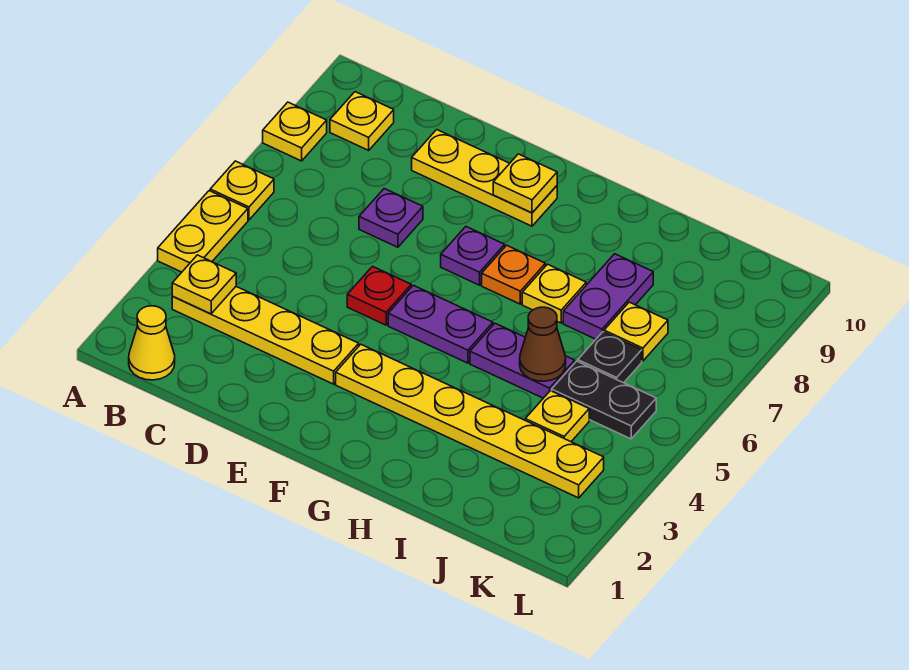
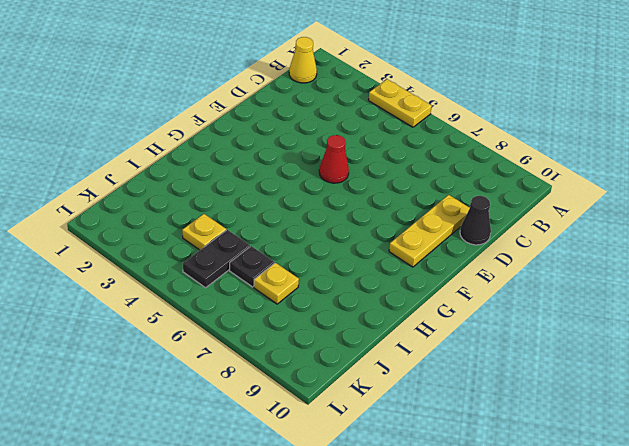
black cone D10 level 1 -> none
red cone E5 level 1 -> red plate E5 level 1
none -> yellow plate A6 level 1
none -> yellow plate A8 level 1
none -> yellow plate B3:E3 level 1

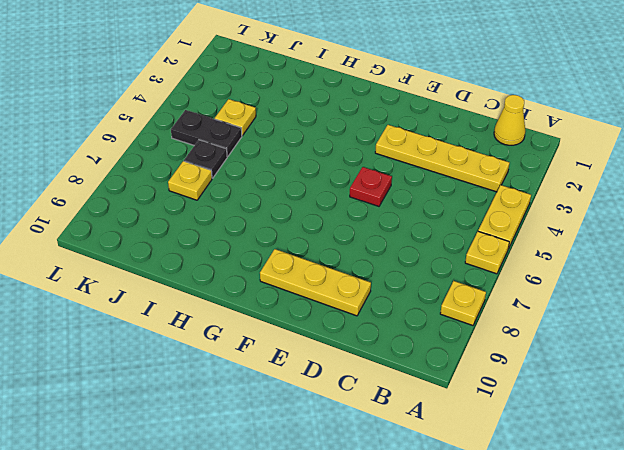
none -> yellow plate B9 level 1
none -> purple plate D7 level 1
none -> yellow plate F3:K3 level 1

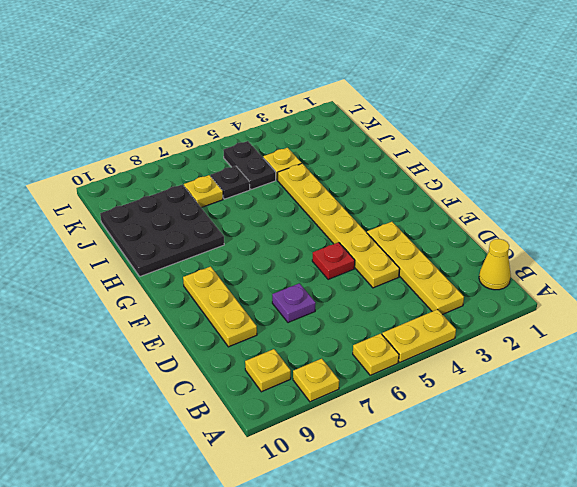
yellow plate D4:I4 level 1 -> yellow plate F3:K3 level 1
black plate H8:J10 level 1 -> purple plate I7:I8 level 1
none -> purple plate F5:G5 level 1
none -> purple plate F7 level 1
none -> orange plate G7 level 1

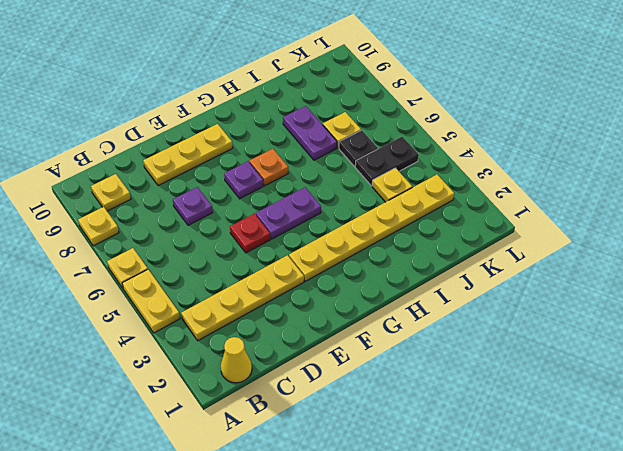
none -> purple plate H5:I5 level 1
none -> yellow plate H7 level 1
none -> yellow plate B3 level 2

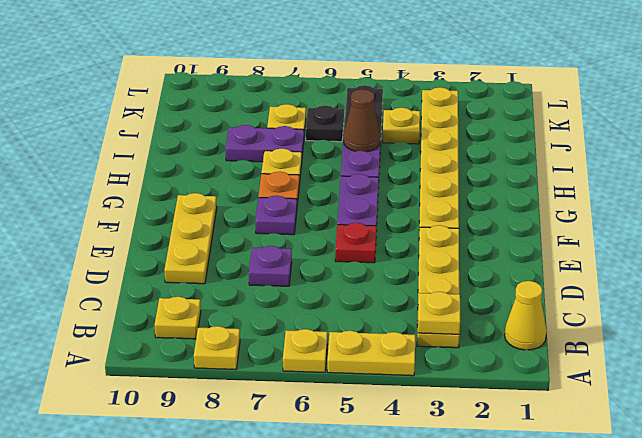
none -> yellow plate F9 level 2

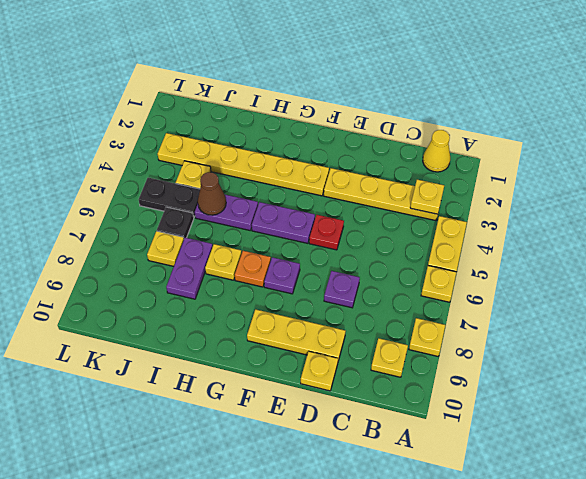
yellow plate D10 level 1 -> yellow plate F9 level 2

